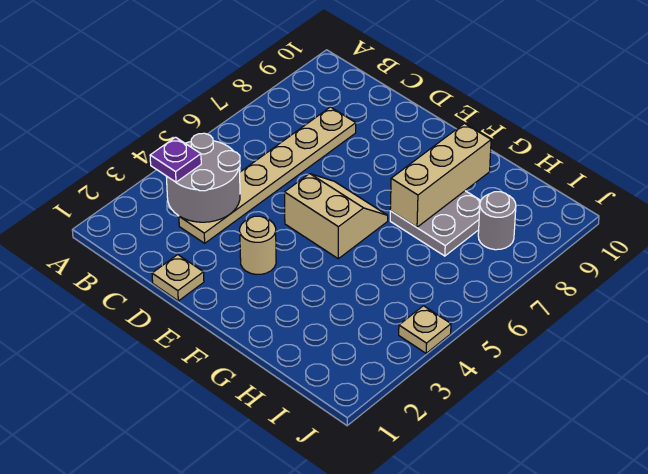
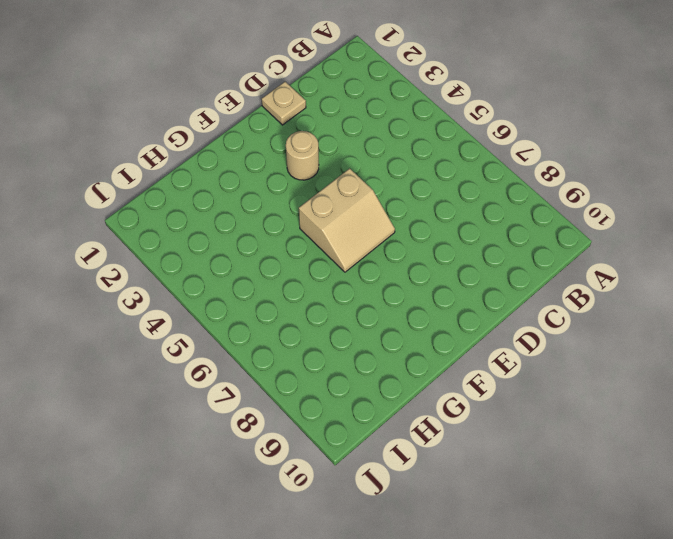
none -> tan plate C3:C8 level 1
none -> grey plate G7:H8 level 1

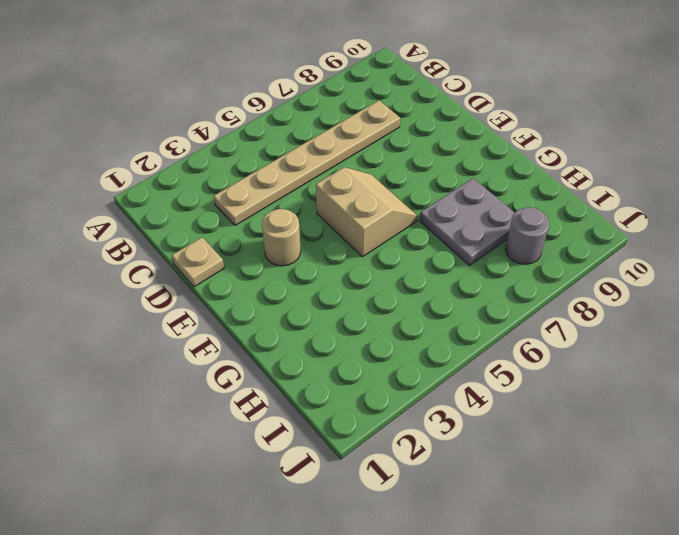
none -> tan plate J4 level 1
none -> grey round brick B3:C4 level 2

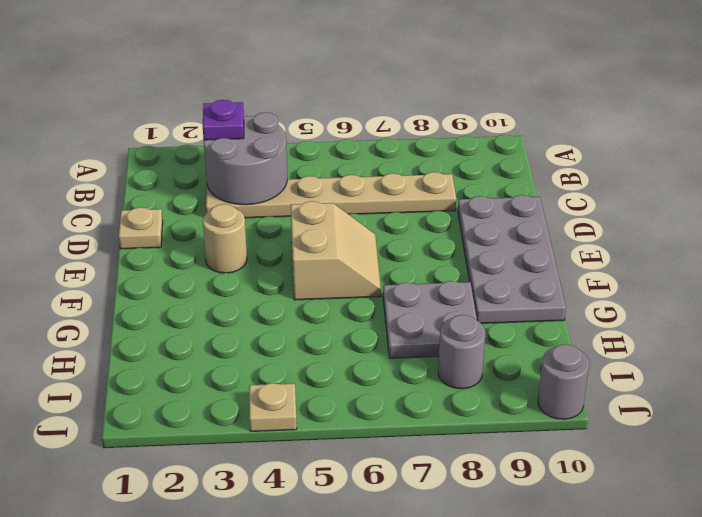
grey plate D9:G10 level 1 -> none
grey round brick J10 level 1 -> none
none -> tan brick G7:G9 level 2

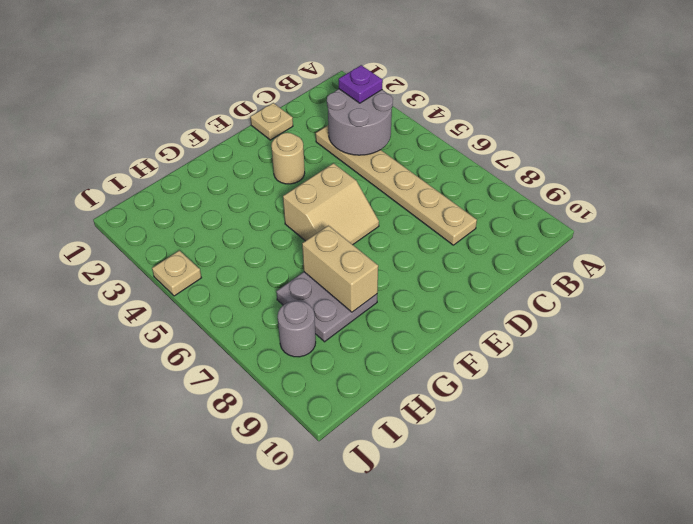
tan brick G7:G8 level 2 -> tan brick G7:G9 level 2

